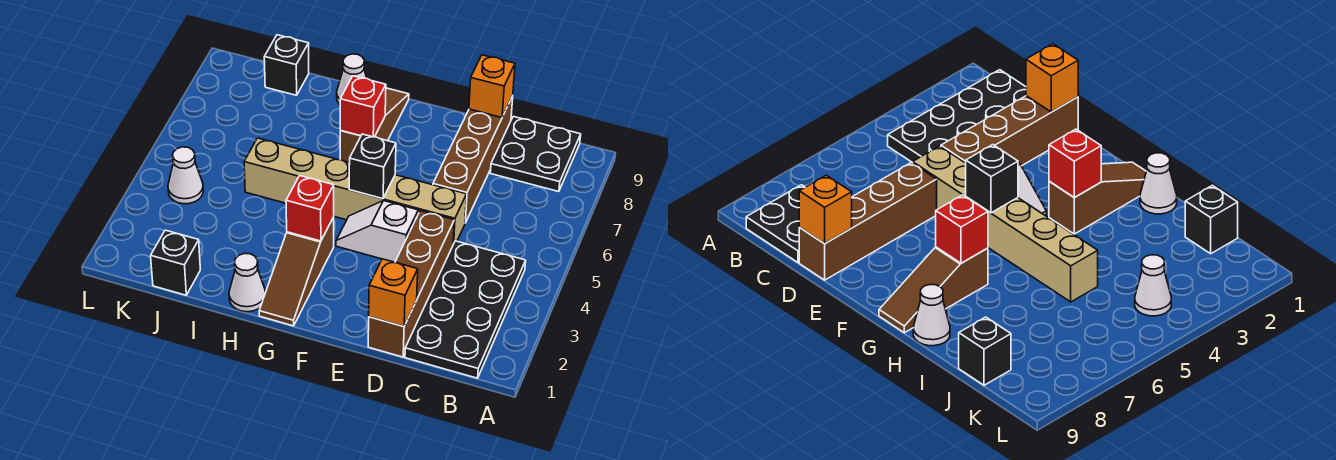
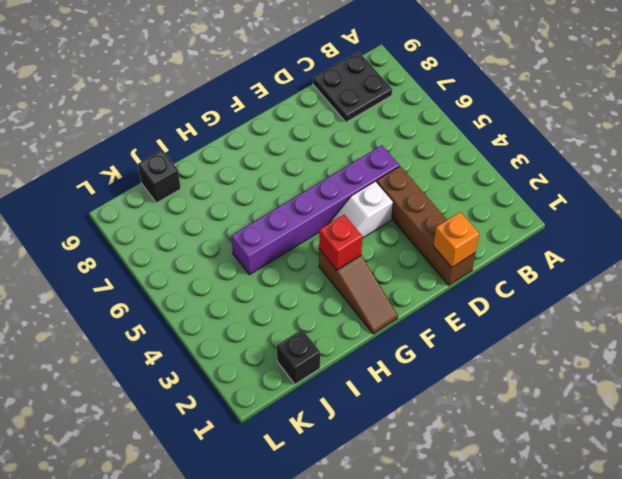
purple brick D5:I5 level 1 -> tan brick D5:I5 level 1
none -> black plate B1:C4 level 1
none -> brown brick D6:D9 level 1
none -> brown slope G7:G9 level 1 top 7

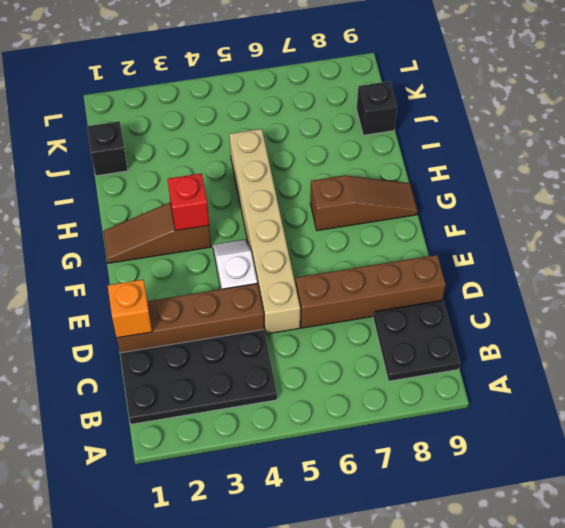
none -> white cone H1 level 1
none -> white cone H9 level 1
none -> white cone K4 level 1

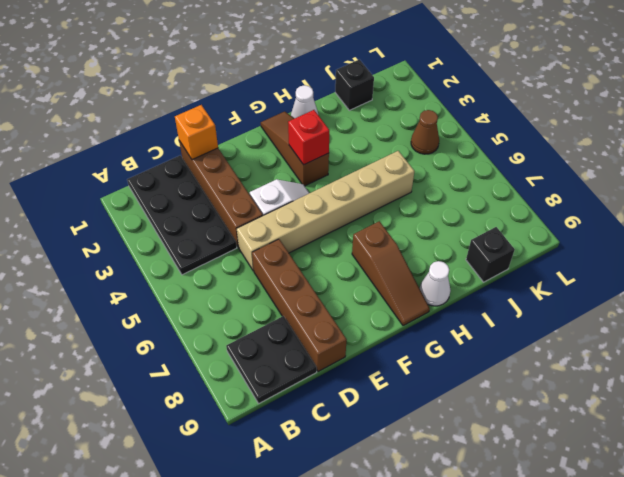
brown cone K4 level 1 -> white cone K4 level 1
none -> orange brick D9 level 2
none -> black brick F5 level 2
none -> red brick G7 level 2

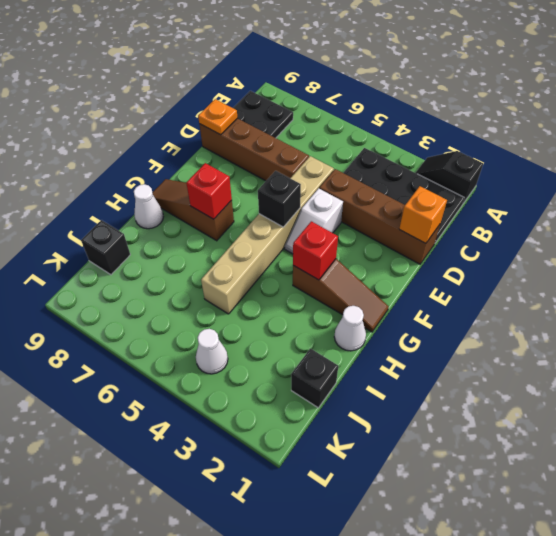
black slope A1:A2 level 1 top 1 -> none
orange plate D9 level 2 -> orange brick D9 level 2

